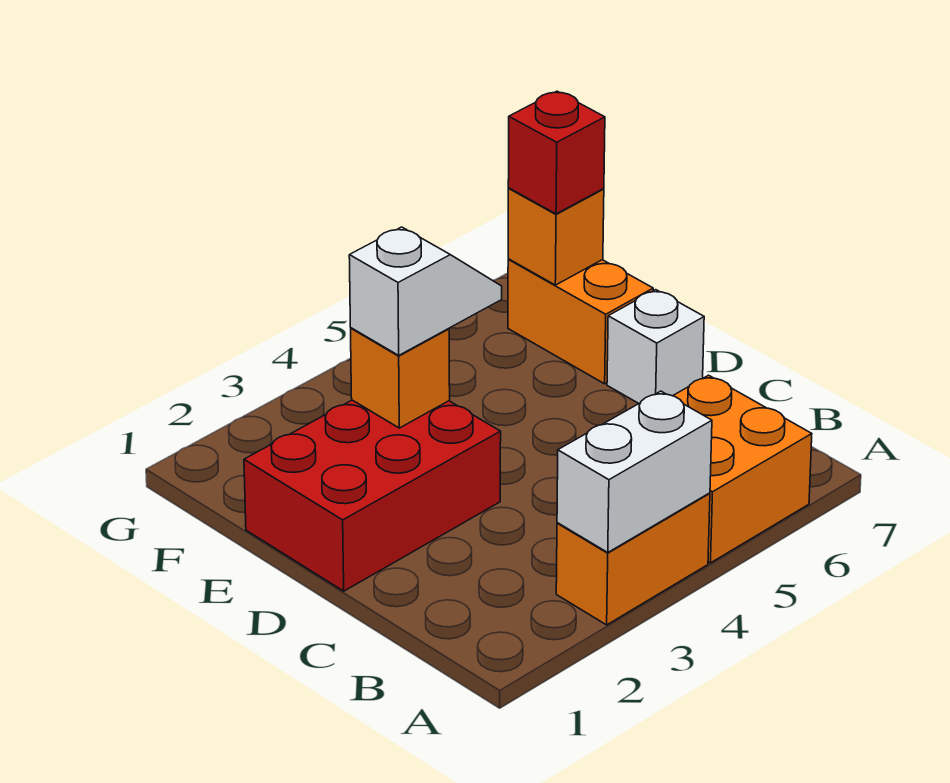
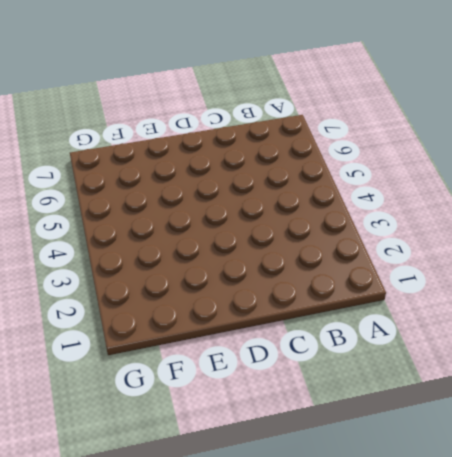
none -> orange brick A3:A4 level 1
none -> orange brick A5:B6 level 1

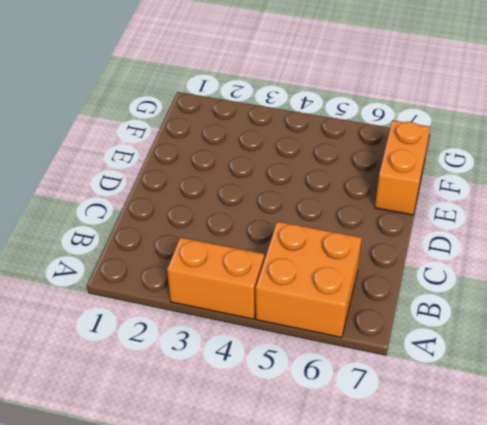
none -> red brick D1:E3 level 1
none -> white brick D7 level 1

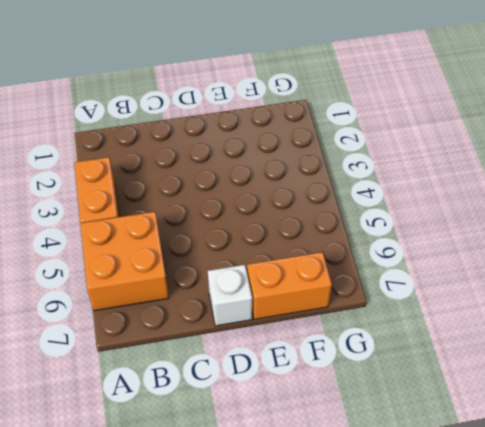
none -> red brick D1:E3 level 1
none -> white brick A3:A4 level 2

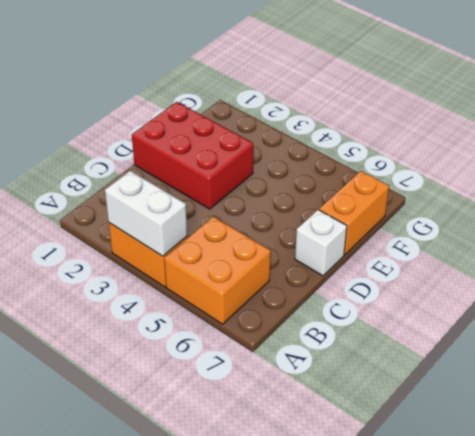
none -> orange brick E3 level 2
none -> orange brick F7 level 2

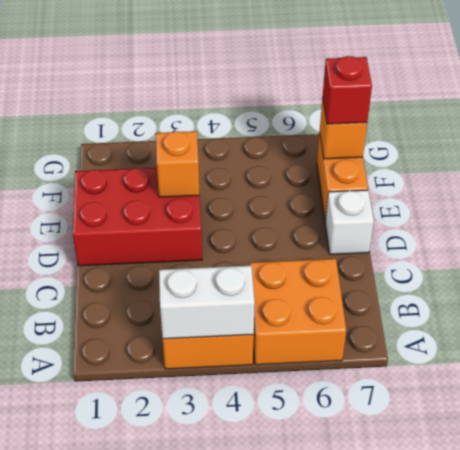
none -> white slope E3:E4 level 3 top 3

